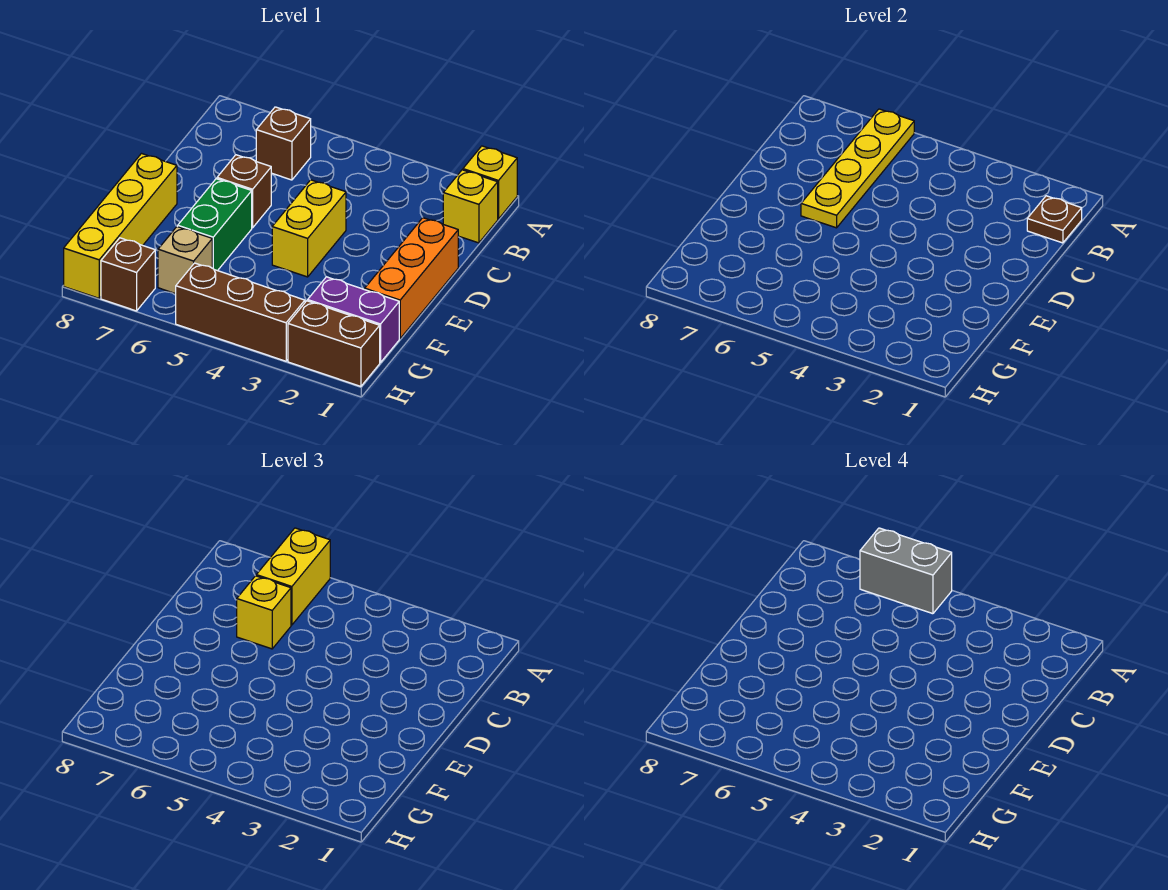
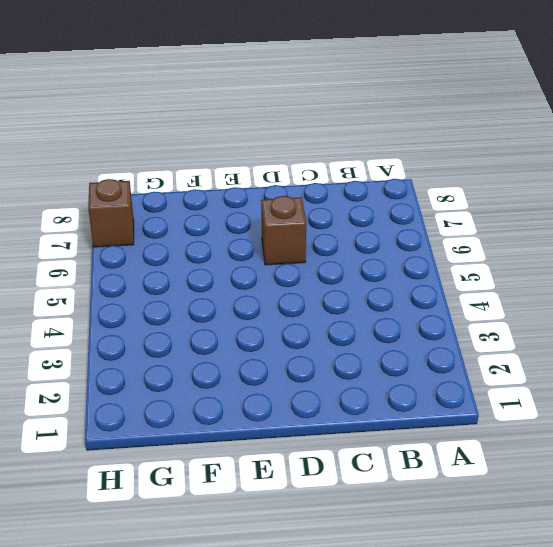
none -> yellow brick A1 level 1
none -> yellow brick B1 level 1
none -> brown brick B6 level 1

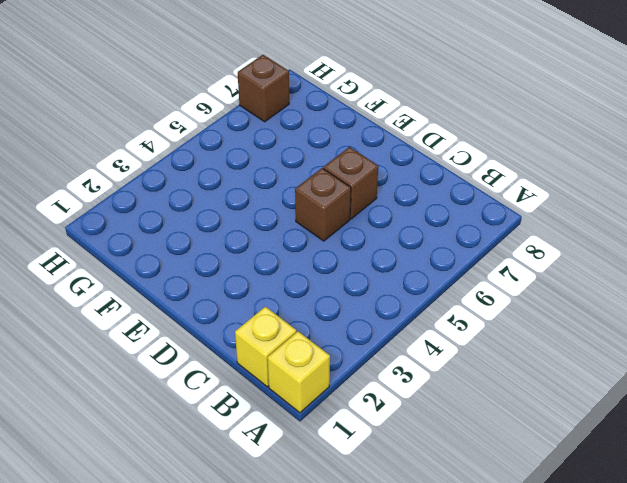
brown brick D5 level 1 -> brown brick B6 level 1
none -> orange brick D1:F1 level 1
none -> yellow brick D4:E4 level 1
none -> green brick E6:F6 level 1

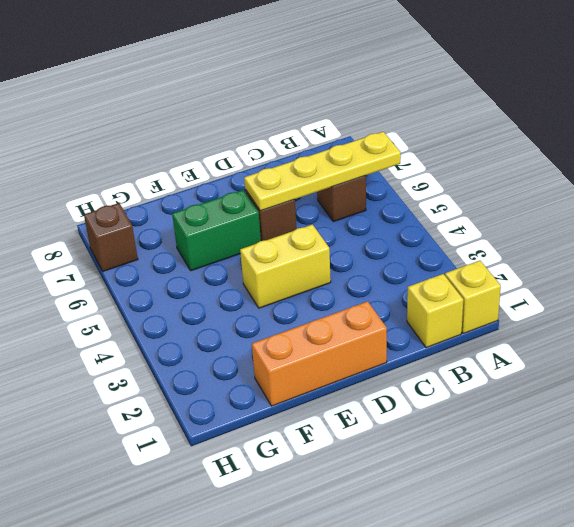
none -> yellow brick E8:H8 level 1
none -> purple brick G1:G2 level 1
none -> tan brick G6 level 1

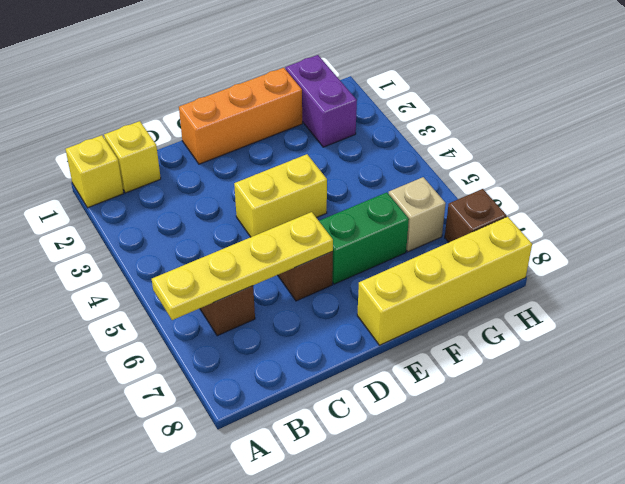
none -> brown brick H1:H2 level 1
none -> brown brick H3:H5 level 1
none -> brown plate B1 level 2

